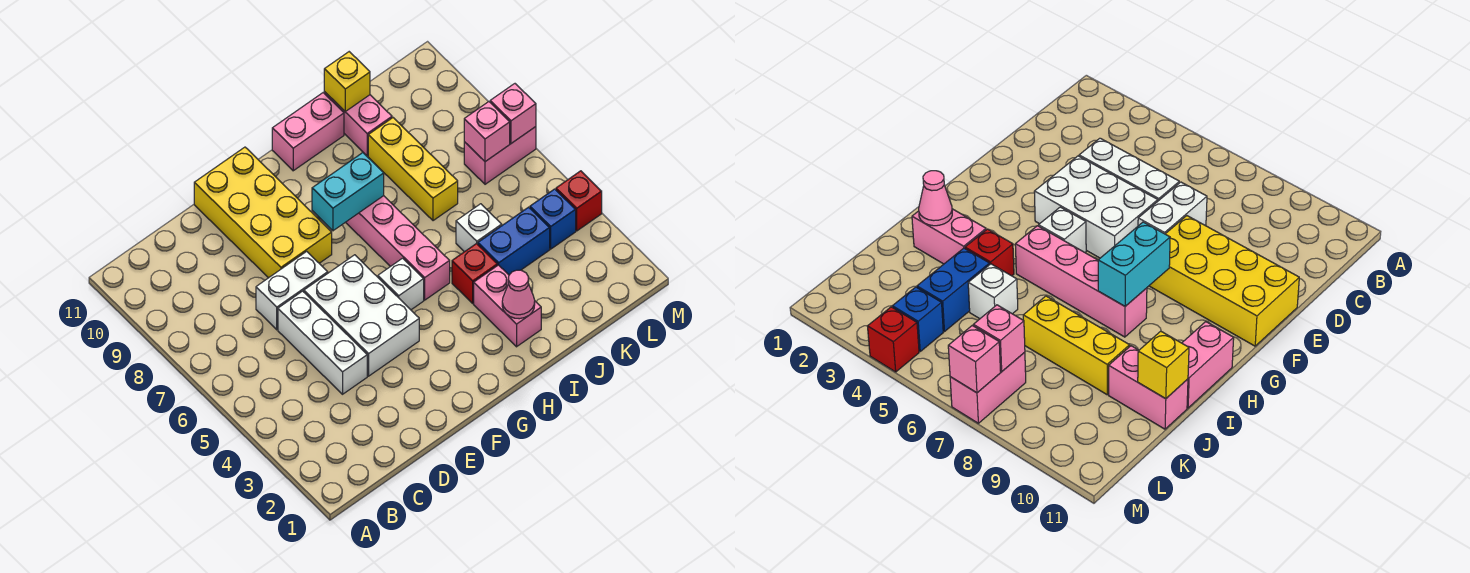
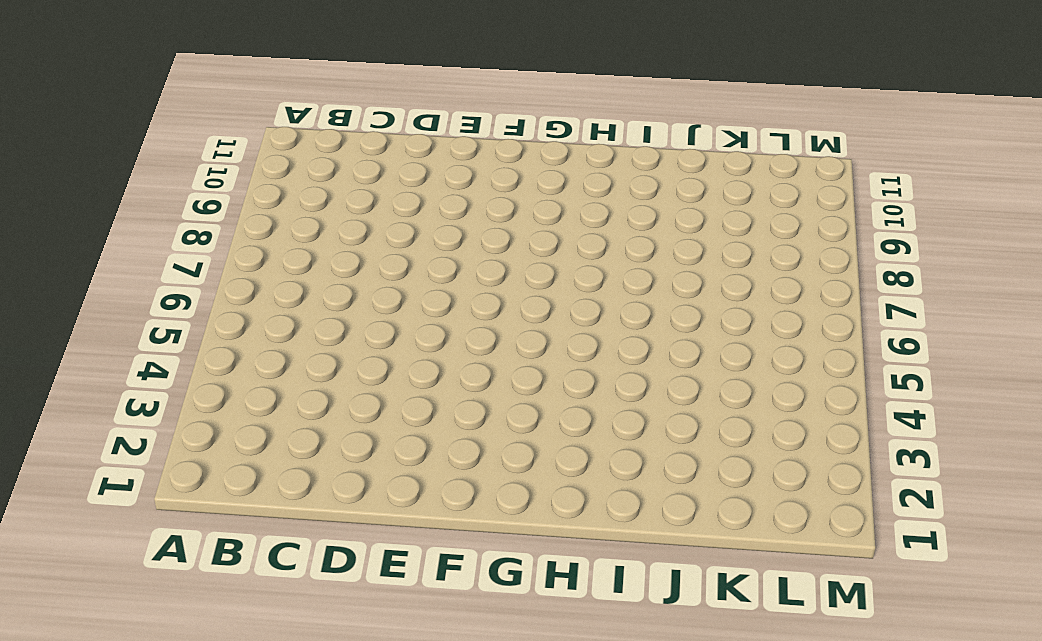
none -> white brick D4:D6 level 1
none -> white brick D7:E7 level 1
none -> white brick E4:F6 level 1

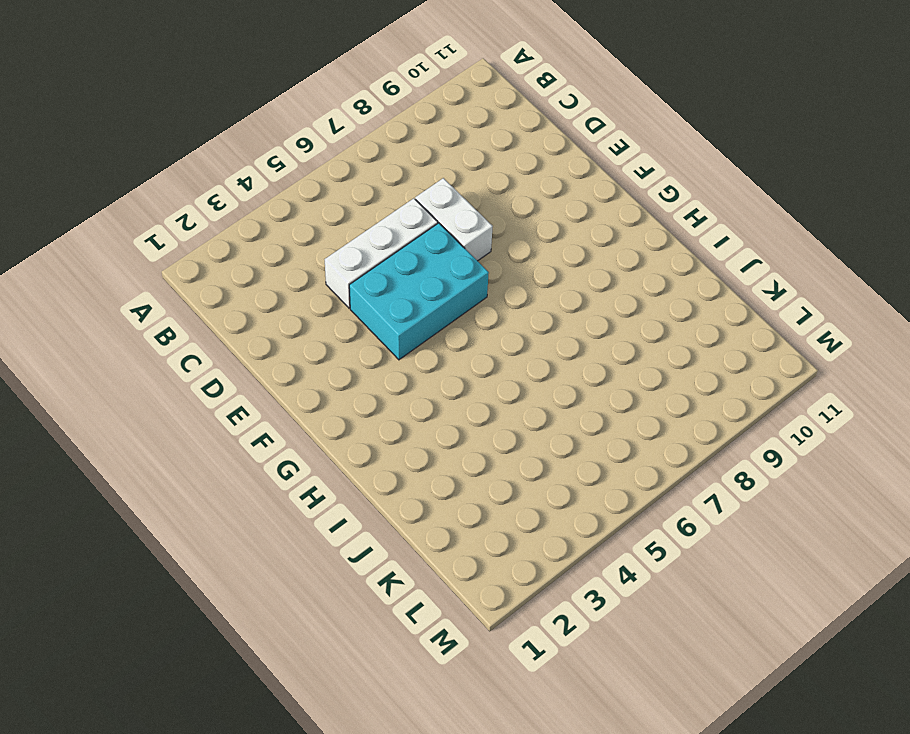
cyan brick E4:F6 level 1 -> white brick E4:F6 level 1
none -> yellow brick E8:F11 level 1
none -> white brick G5 level 1
none -> pink brick H5:H8 level 1

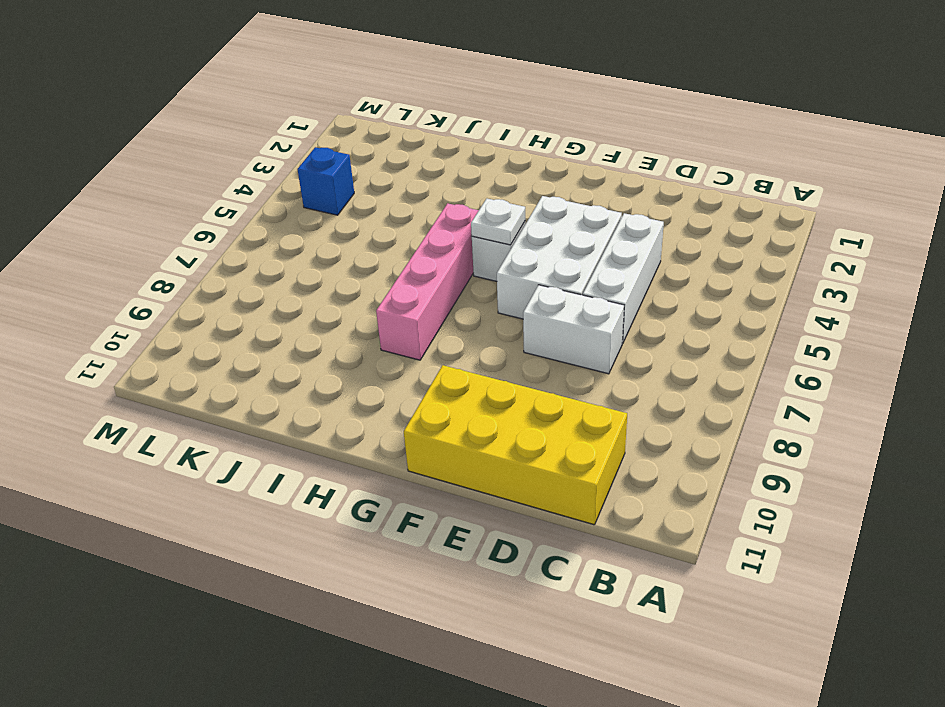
yellow brick C10:F11 level 1 -> yellow brick E8:F11 level 1
white plate G5 level 2 -> none
none -> pink brick H11:I11 level 1
none -> pink brick I2:I3 level 1
none -> red brick I4 level 1

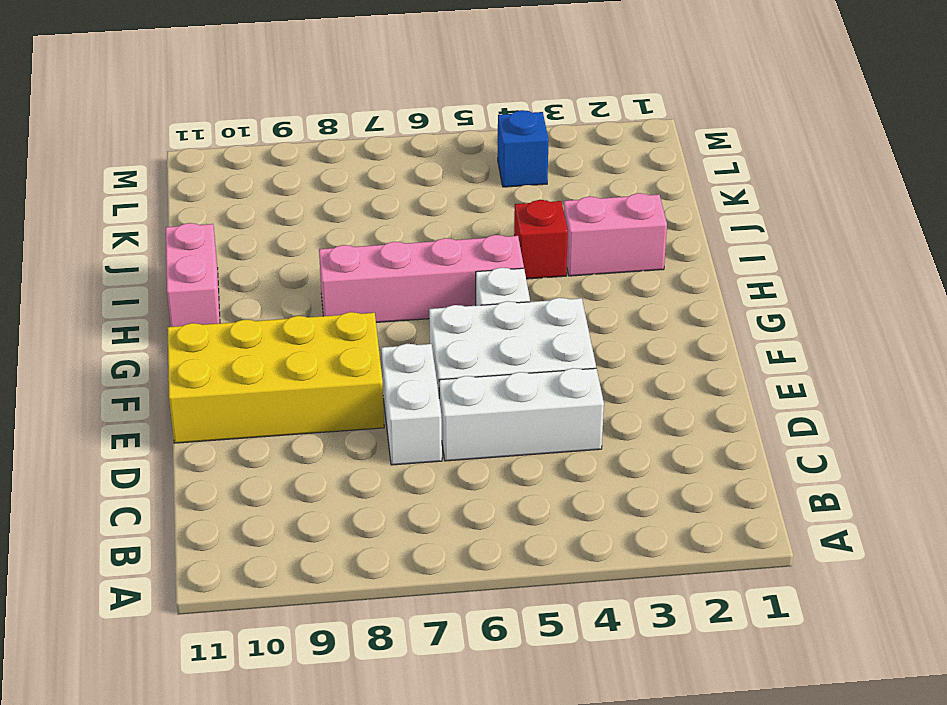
none -> blue brick J4:K4 level 1
none -> white brick J5 level 1
none -> yellow brick J7:J9 level 1

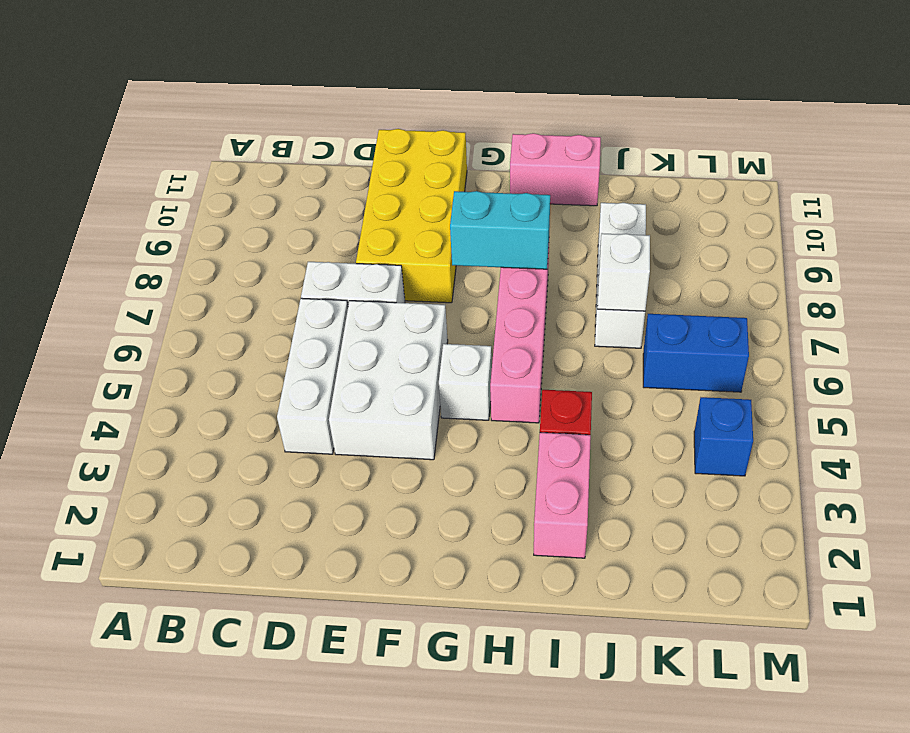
white brick J7:J9 level 1 -> yellow brick J7:J9 level 1
white brick J7 level 2 -> white brick J5 level 1
blue brick K6:L6 level 1 -> blue brick J4:K4 level 1
none -> pink brick J10:J11 level 1
none -> pink brick L7:M7 level 1
none -> red brick M4 level 1

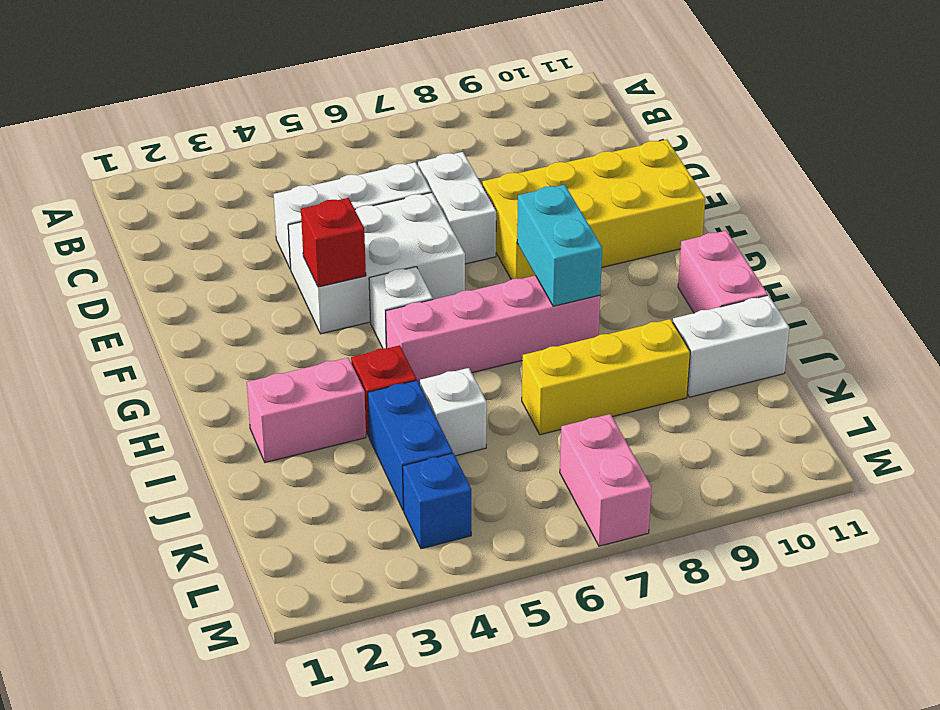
red brick F4 level 2 -> red brick M4 level 1
white brick J10:J11 level 1 -> pink brick J10:J11 level 1
none -> pink cone I2 level 2
none -> yellow brick J11 level 2
none -> pink brick L7 level 2

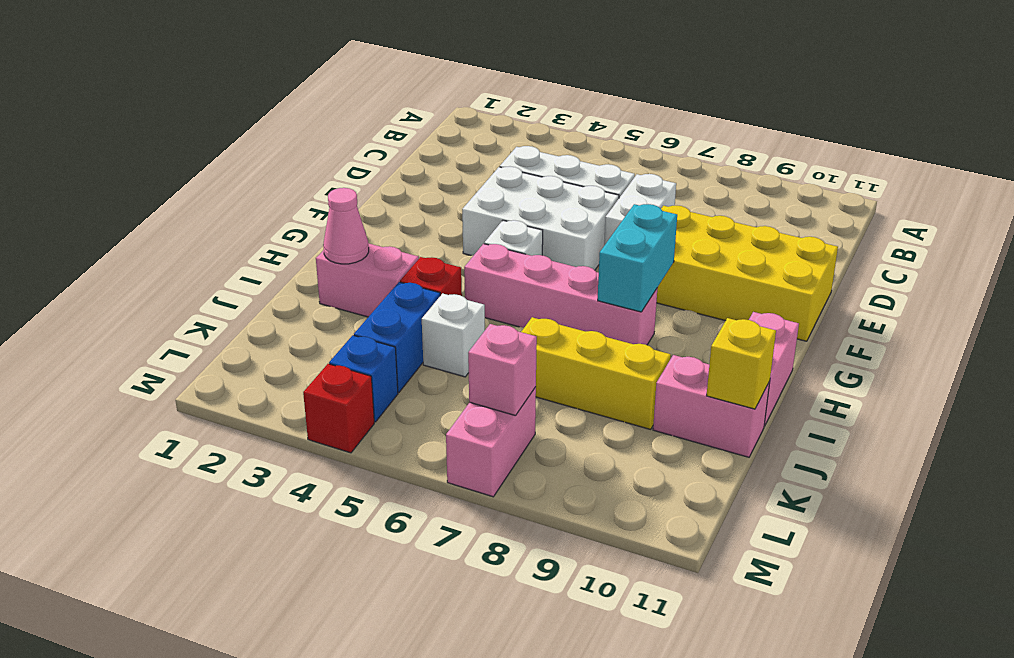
none -> pink brick M7 level 2

